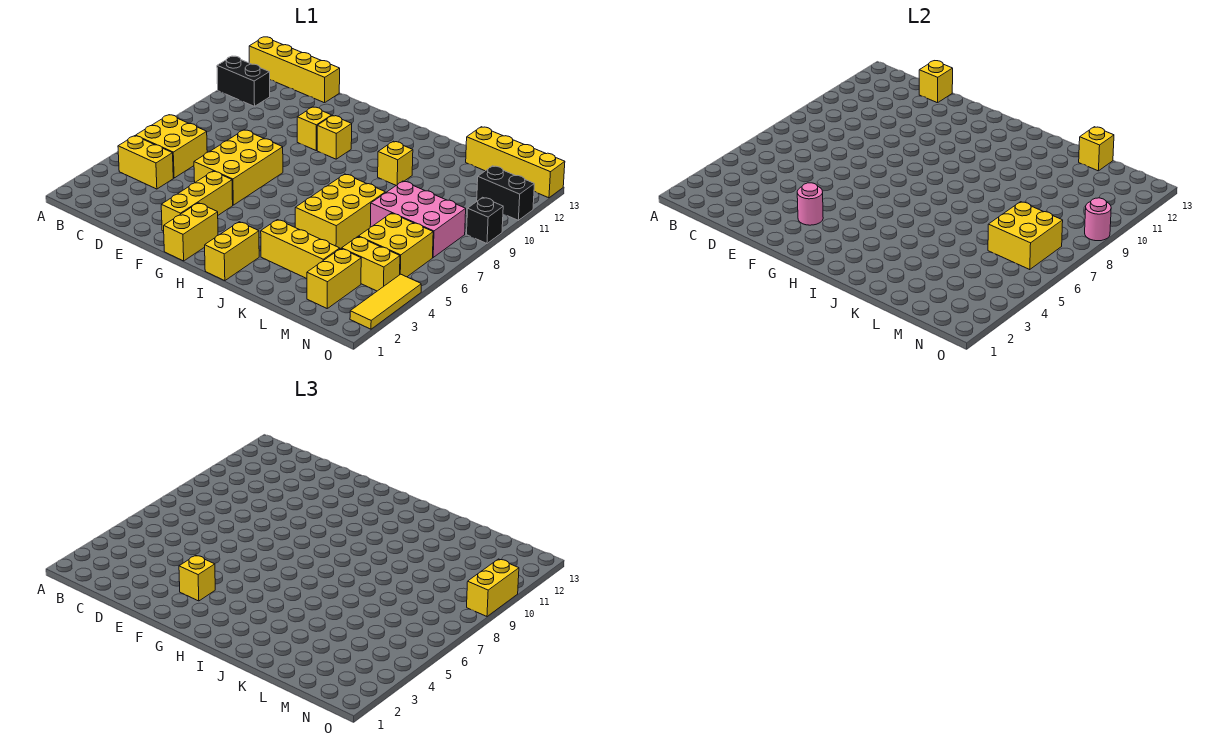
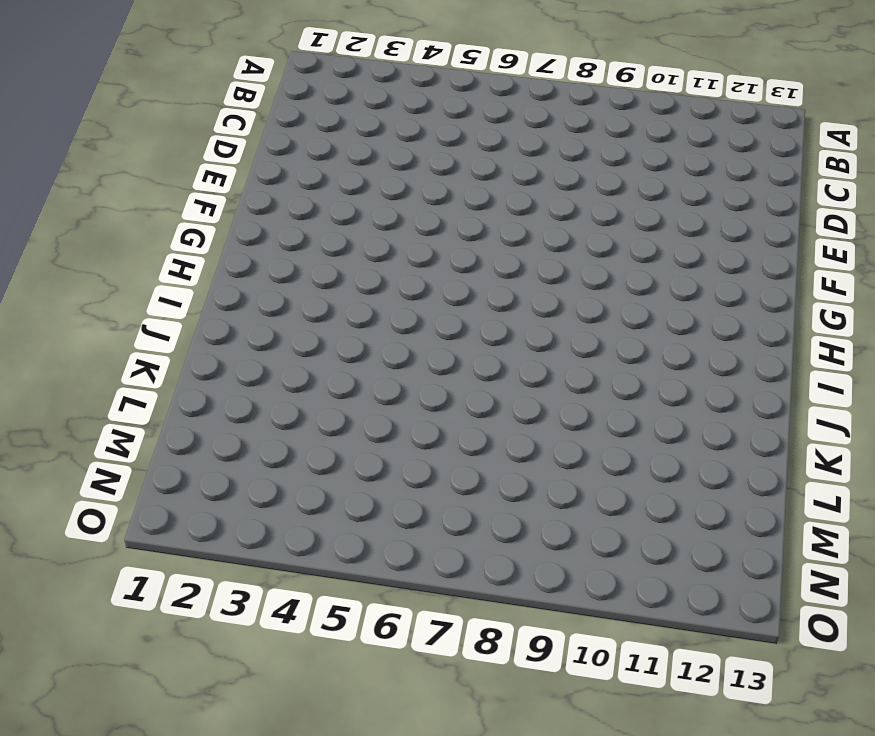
none -> black brick A11:B11 level 1
none -> yellow brick A13:D13 level 1
none -> yellow brick B4:C4 level 1

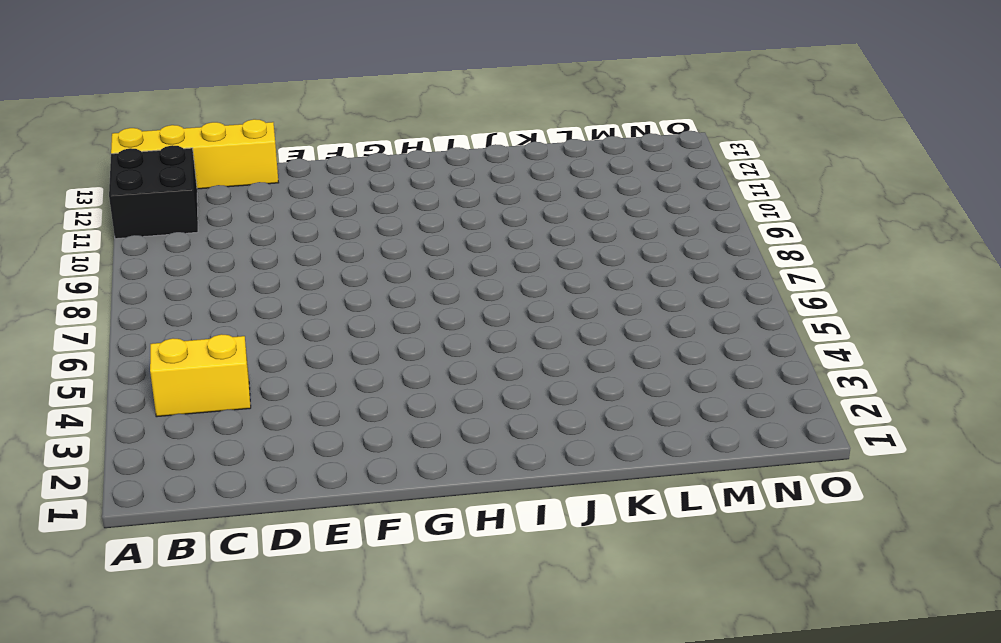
black brick A11:B12 level 1 -> black brick A11:B11 level 1
none -> yellow brick B5:C6 level 1
none -> yellow brick E5:F7 level 1
none -> yellow brick F2:F4 level 1

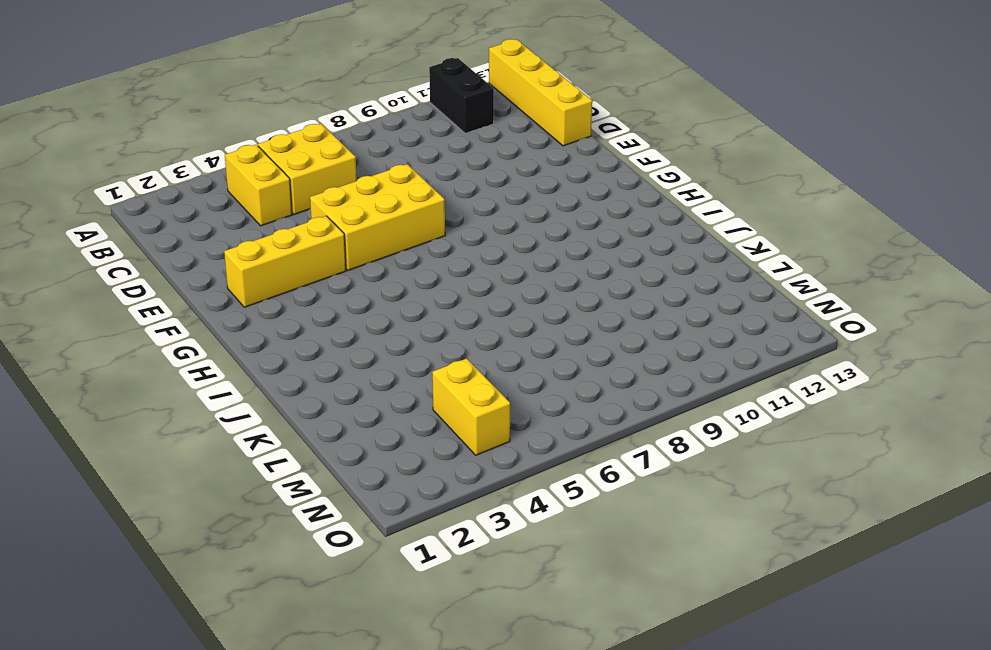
none -> yellow brick F10 level 1
none -> yellow brick G1:G2 level 1
none -> yellow brick G10 level 1

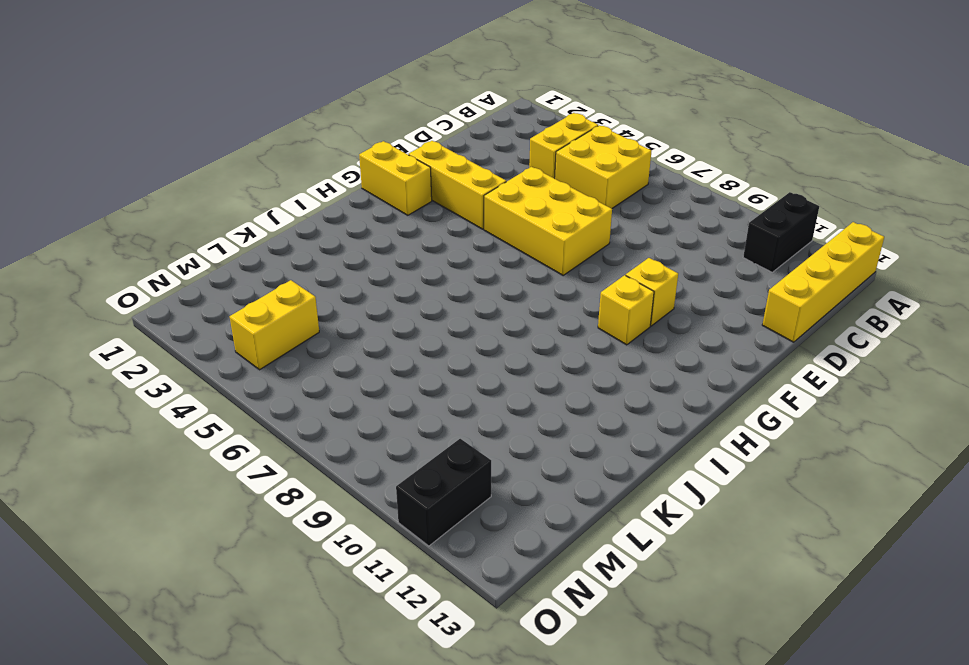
none -> yellow brick I1:I2 level 1
none -> yellow brick J3:L3 level 1
none -> yellow brick J5:K7 level 1

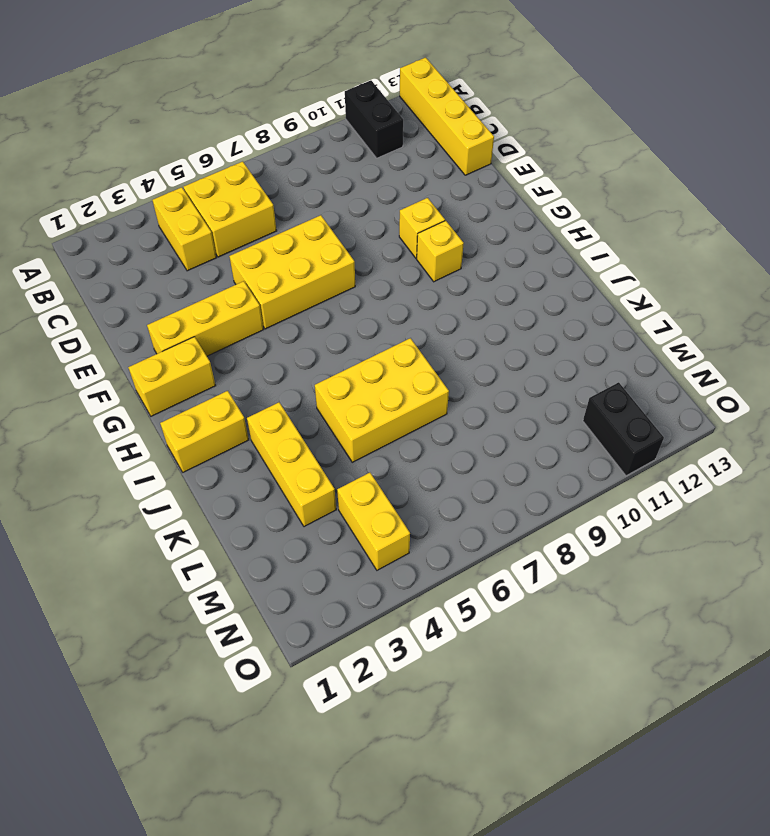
none -> yellow brick J10 level 1
none -> pink brick L7:N8 level 1
none -> yellow brick L13:O13 level 1

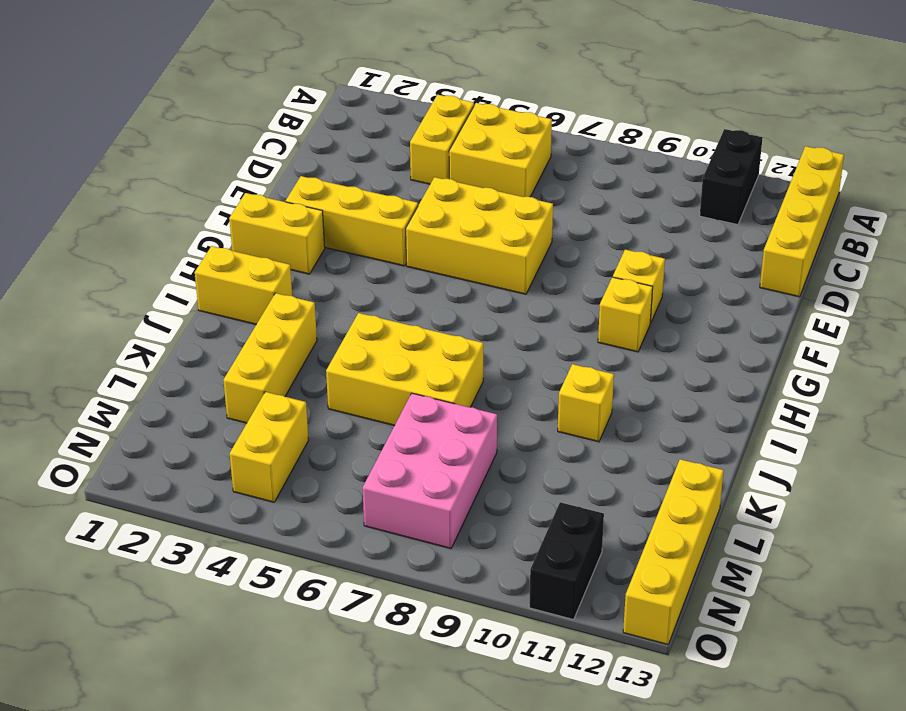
none -> yellow brick M2:M3 level 1
none -> yellow brick M5:N6 level 1
none -> yellow tile O2:O4 level 1

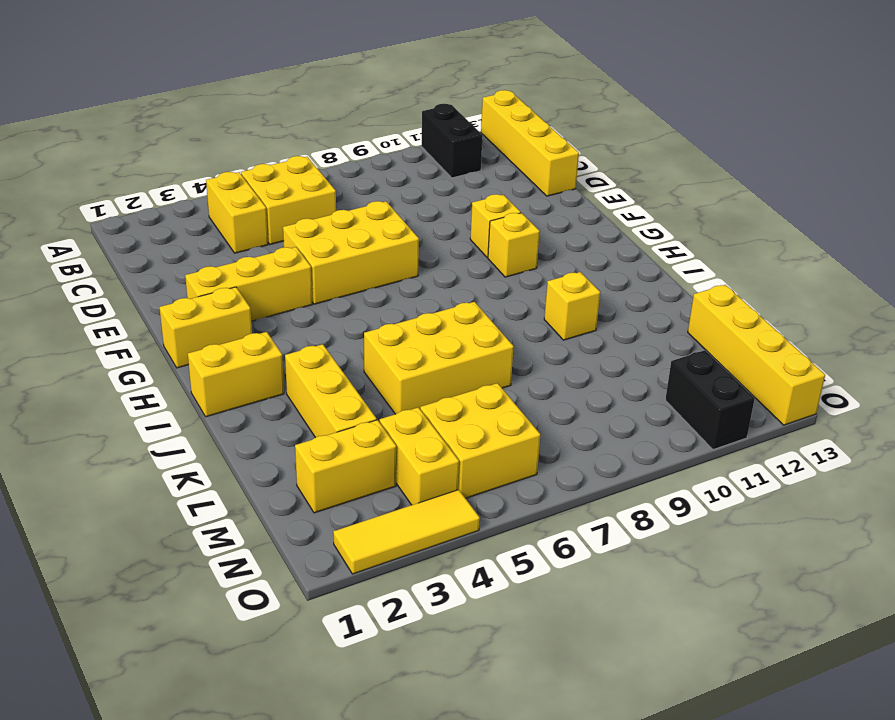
none -> pink brick L7:N8 level 1
none -> black brick O9 level 1
none -> yellow brick D13 level 2

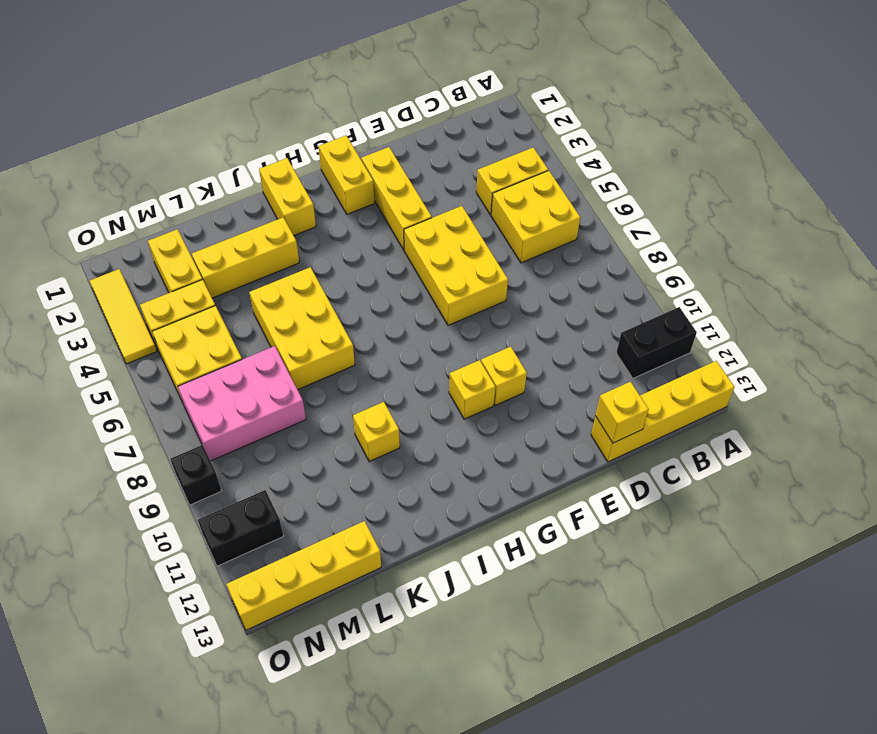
none -> pink round brick F3 level 2
none -> yellow brick L13 level 2
none -> yellow brick M6:N7 level 2

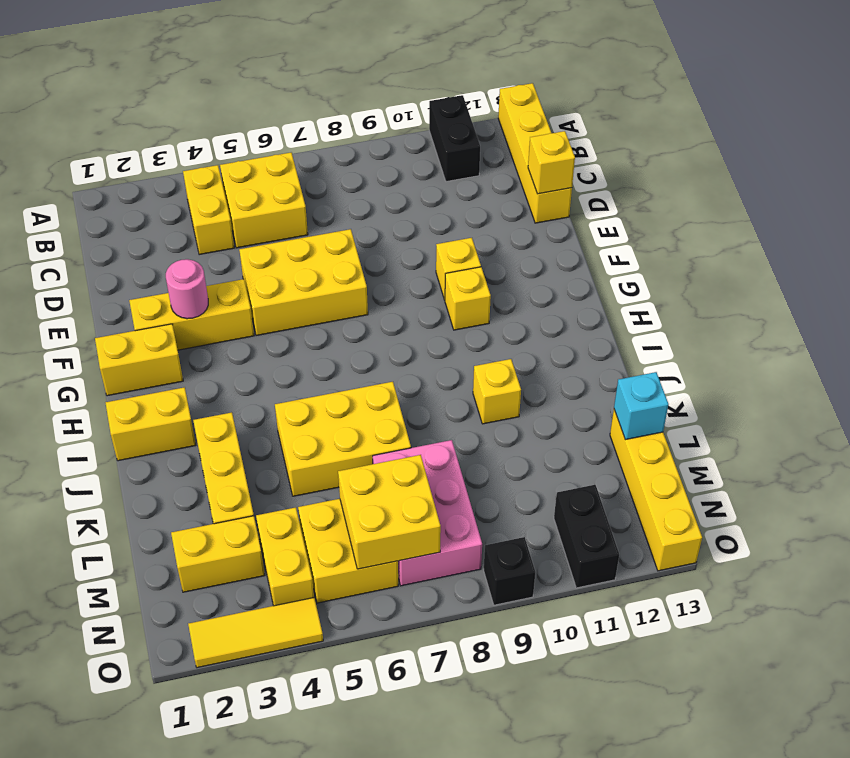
cyan brick L13 level 2 -> yellow brick L13 level 2
none -> pink round brick O9 level 2
none -> yellow brick F3 level 3
none -> yellow brick O9:O10 level 3

